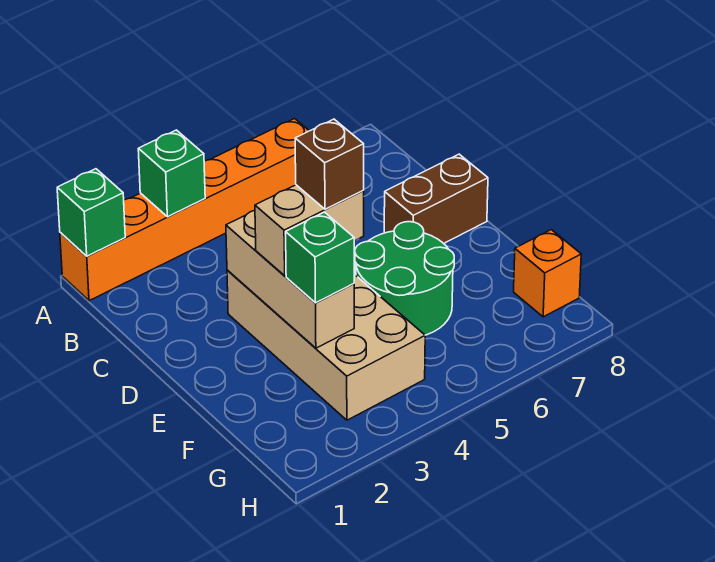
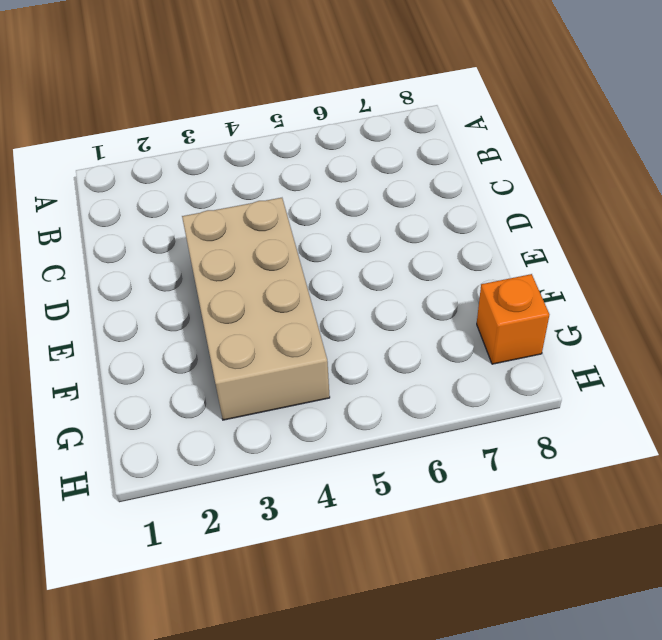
none -> orange brick A1:A6 level 1
none -> brown brick D7:D8 level 1

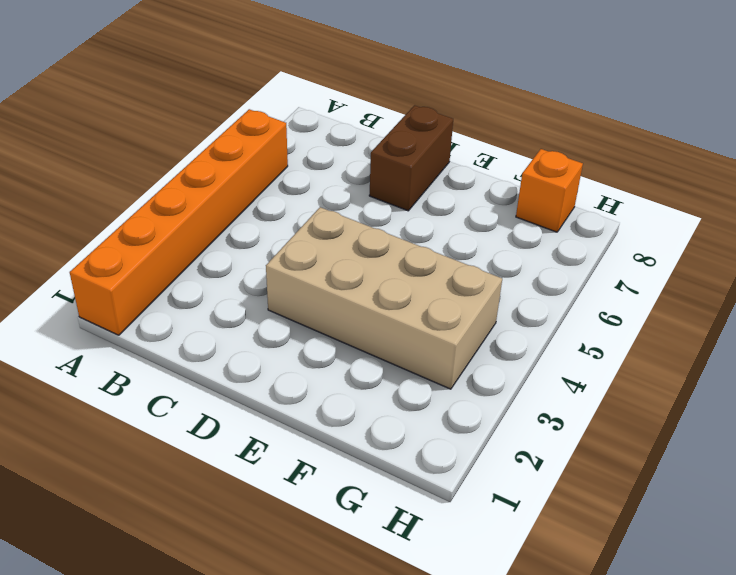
none -> green round brick E5:F6 level 1
none -> green brick A1 level 2

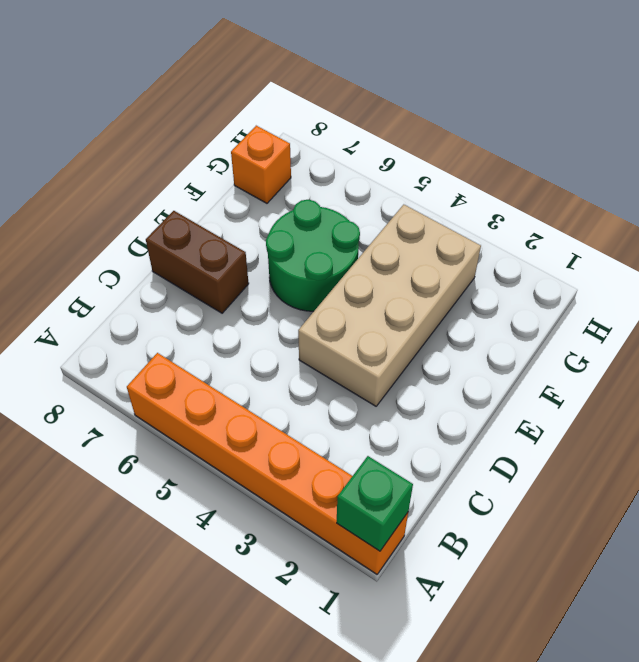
none -> green brick A3 level 2
none -> tan brick D3:F3 level 2

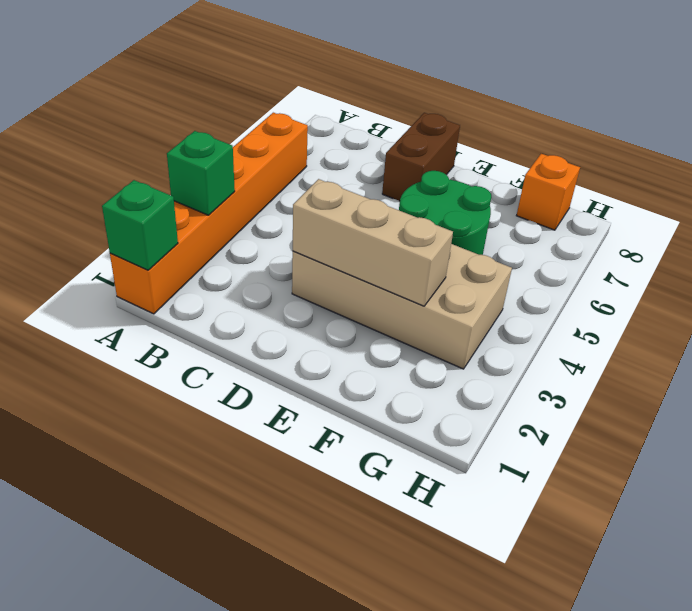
none -> tan brick E3:E4 level 3
none -> green brick F3 level 3

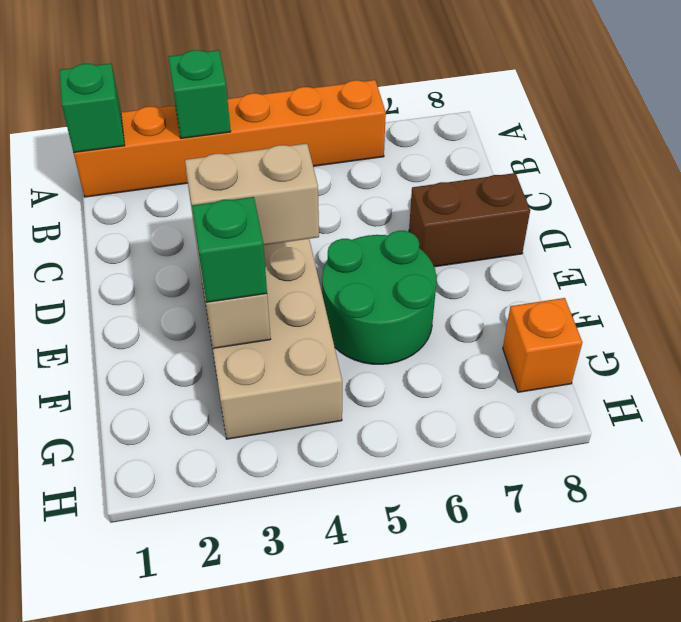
none -> brown brick E4 level 4

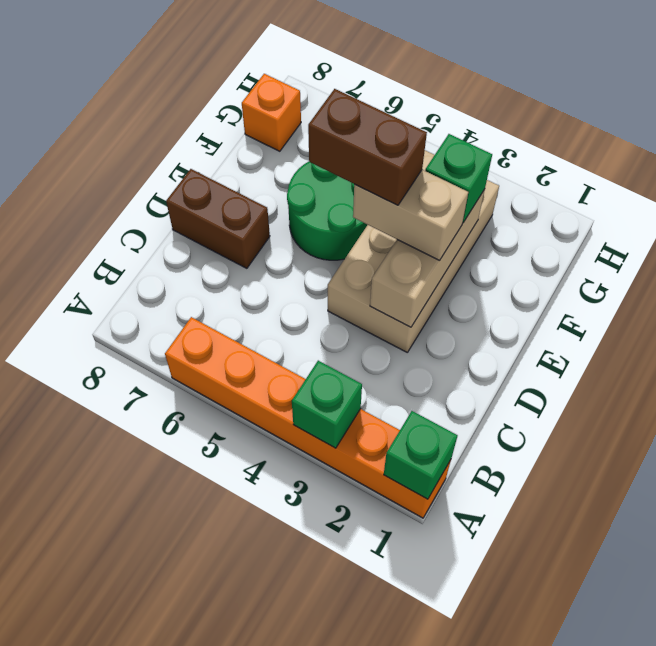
brown brick E4:E5 level 4 -> brown brick E4 level 4

